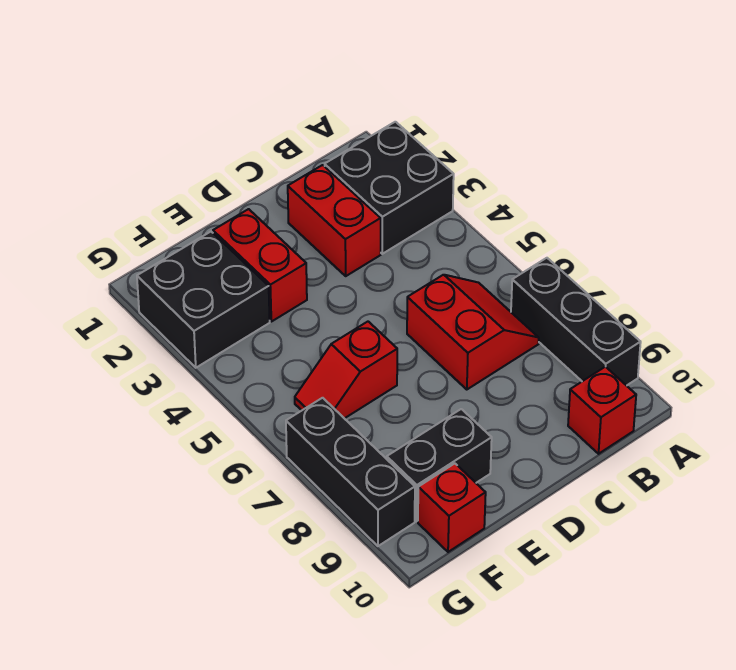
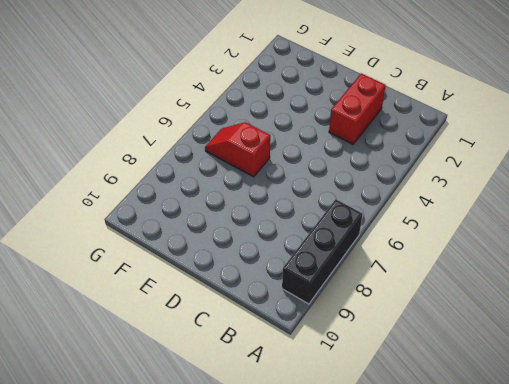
none -> black brick A2:B3 level 1
none -> red slope B6:C7 level 1 top C

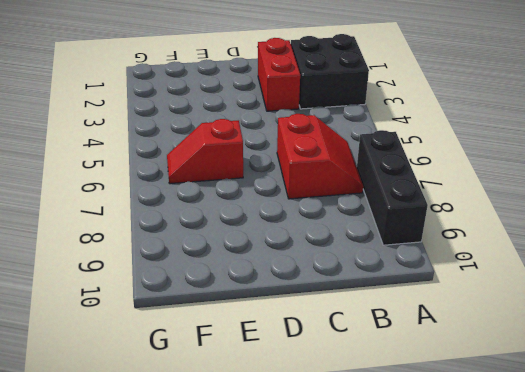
none -> red brick B10 level 1
none -> red brick E2:E3 level 1

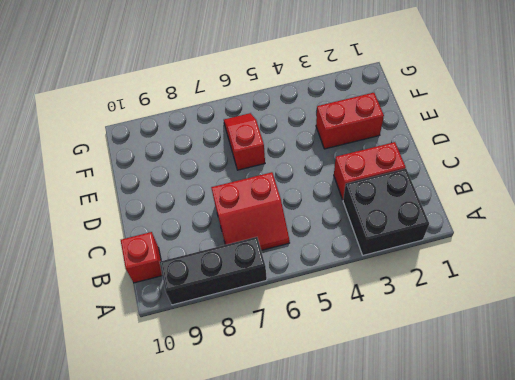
none -> black brick E9:F9 level 1
none -> black brick F2:G3 level 1

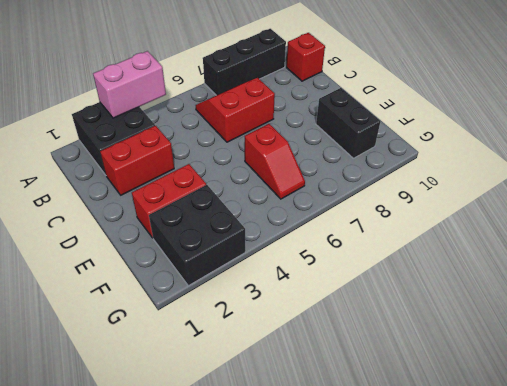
pink brick A3:A4 level 2 -> none
none -> red brick F10 level 1
none -> black brick G7:G9 level 1

